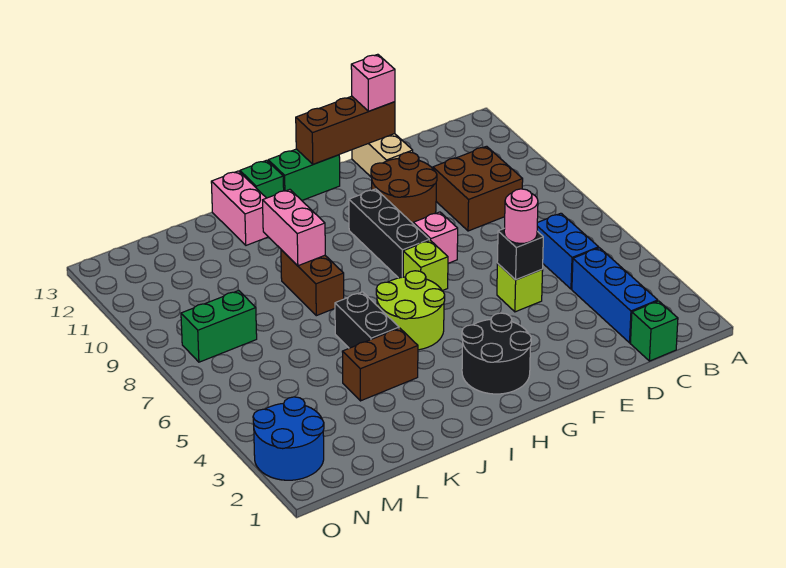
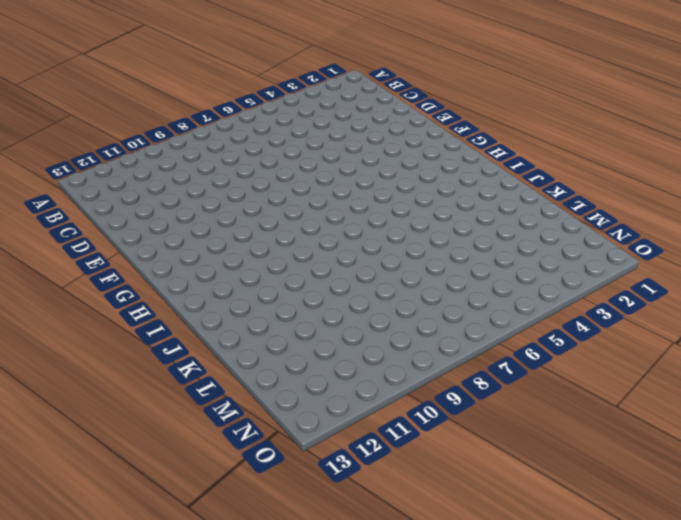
none -> green brick C1 level 1
none -> blue brick C2:C4 level 1
none -> blue brick C5:C6 level 1

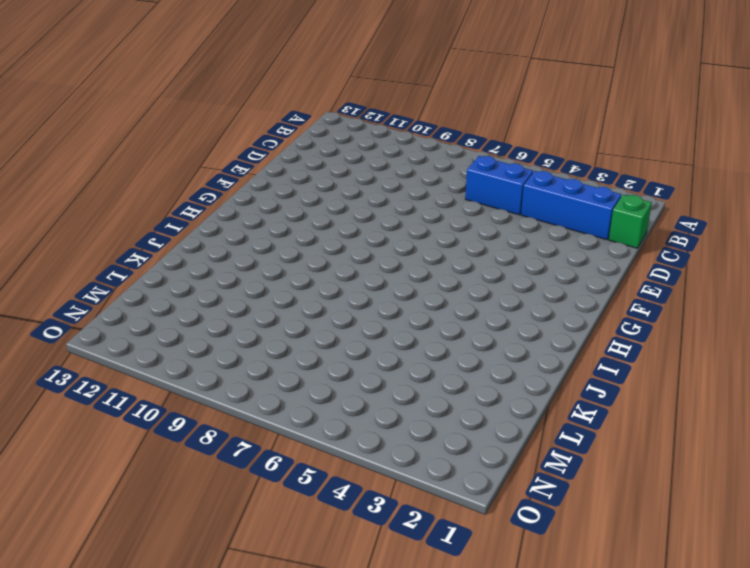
none -> brown brick C9:D10 level 1
none -> lime brick E5 level 1
none -> brown round brick E10:F11 level 1

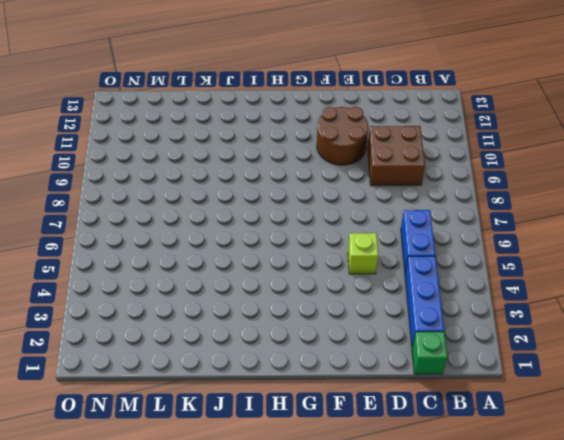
none -> tan brick E12:E13 level 1
none -> pink brick F8 level 1
none -> black round brick G2:H3 level 1

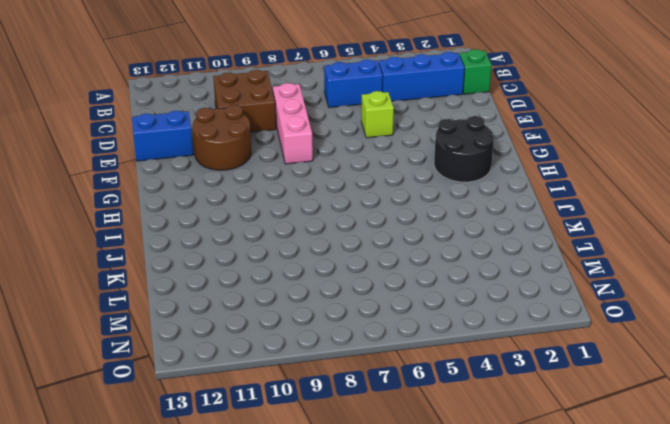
pink brick D8:F8 level 1 -> pink brick F8 level 1
blue brick E12:E13 level 1 -> tan brick E12:E13 level 1
none -> lime brick G7 level 1
none -> black brick G8:G10 level 1
none -> green brick G13:H13 level 1

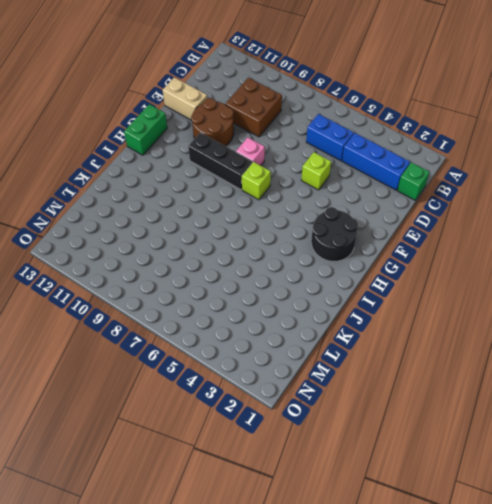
none -> lime round brick H5:I6 level 1
none -> green brick I13 level 1
none -> brown brick J4:K4 level 1

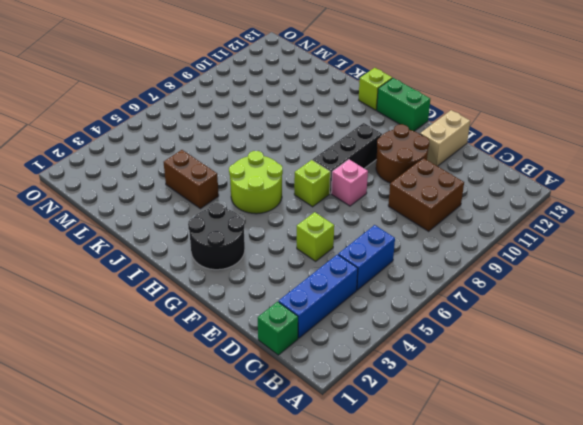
lime brick I13 level 1 -> green brick I13 level 1
none -> black brick J5:J6 level 1
none -> brown brick J8:J9 level 1
none -> pink brick J12:J13 level 1

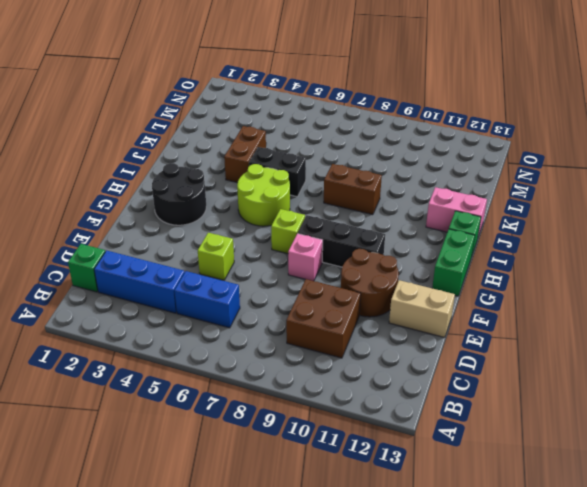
none -> green brick M8:N8 level 1
none -> blue round brick N2:O3 level 1
none -> black brick E5 level 2

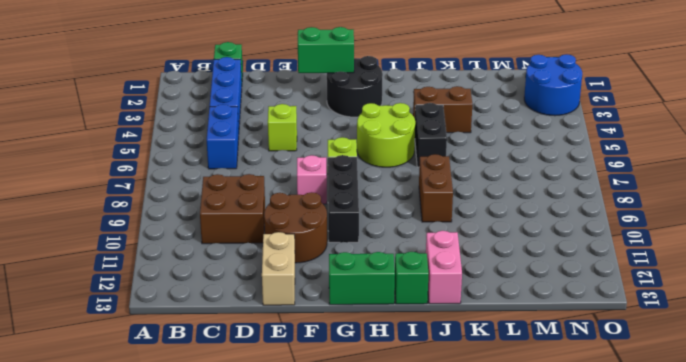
green brick F2:G2 level 2 -> green brick M8:N8 level 1
none -> black brick E5 level 2
none -> brown brick E13:G13 level 2
none -> pink brick J9:J10 level 2

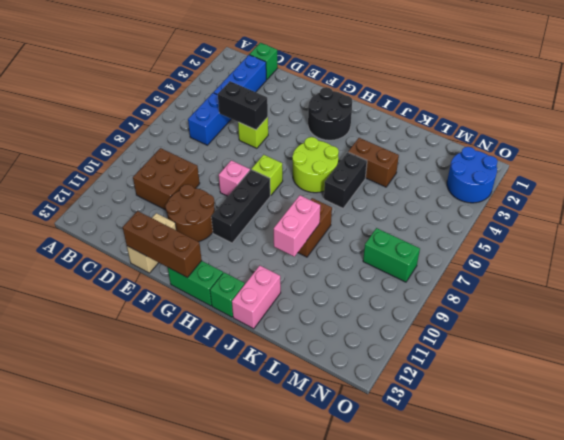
black brick D5:E5 level 2 -> black brick E5 level 2
none -> pink round brick E5 level 3
none -> pink brick E13 level 3

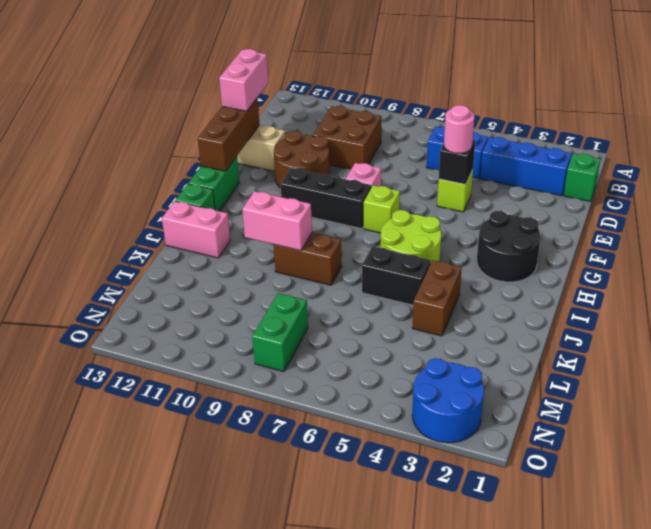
pink brick D13:E13 level 3 -> pink brick E13 level 3

